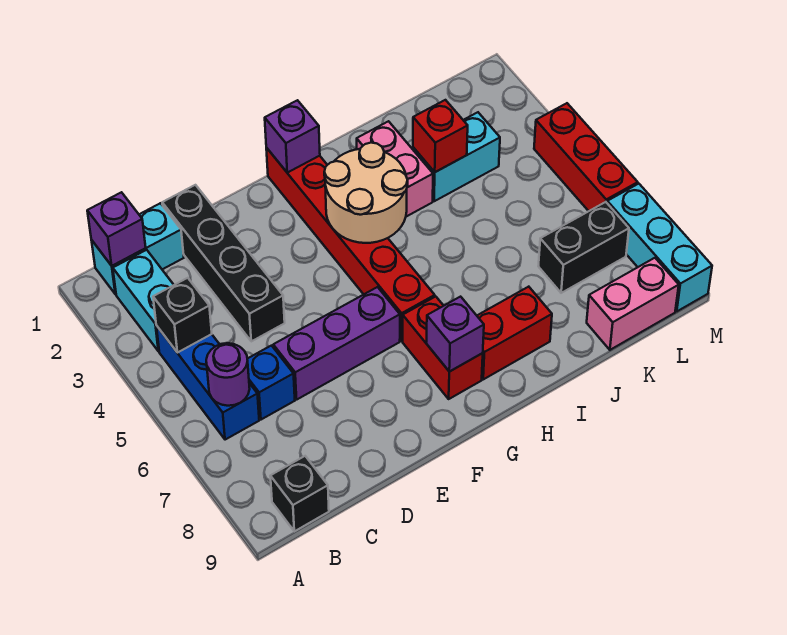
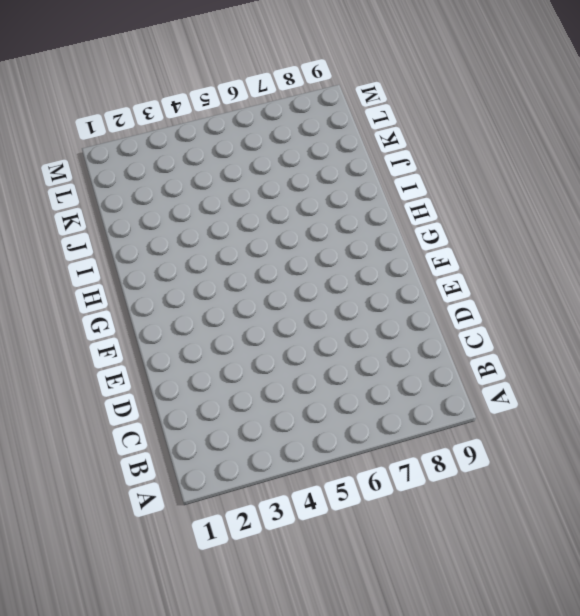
none -> cyan brick B1:C1 level 1
none -> cyan brick B2:B3 level 1
none -> blue brick B4:B6 level 1

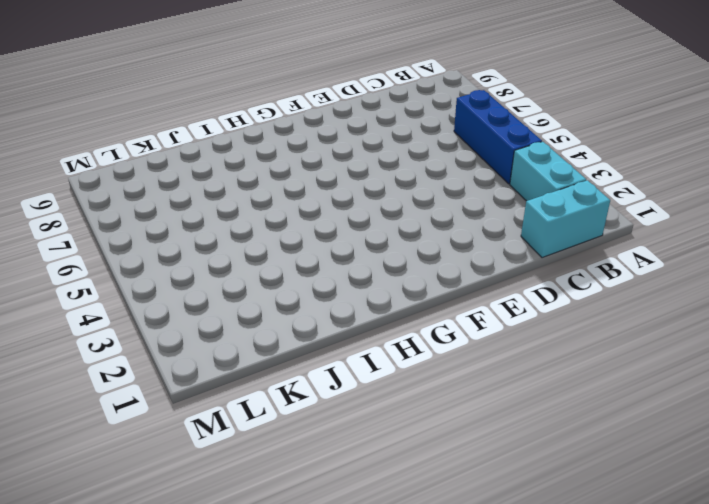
none -> black brick B9 level 1
none -> blue brick C6 level 1
none -> black brick D1:D4 level 1

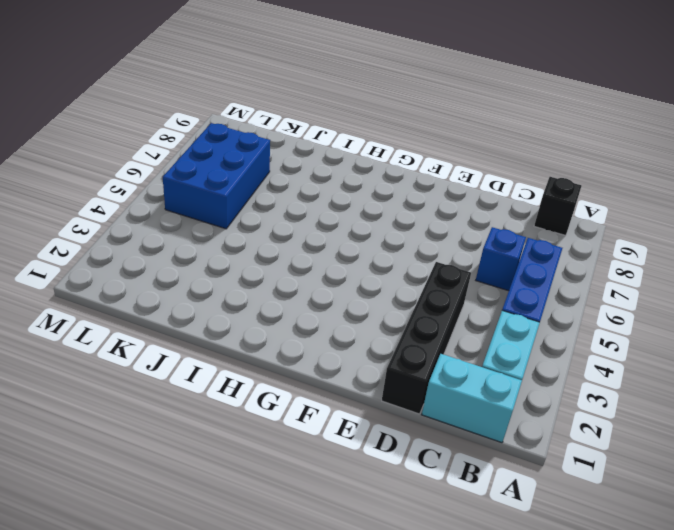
blue brick K5:L7 level 1 -> black brick K7:L7 level 1
none -> purple brick D6:F6 level 1
none -> red brick G1:G6 level 1
none -> red brick G7:G8 level 1

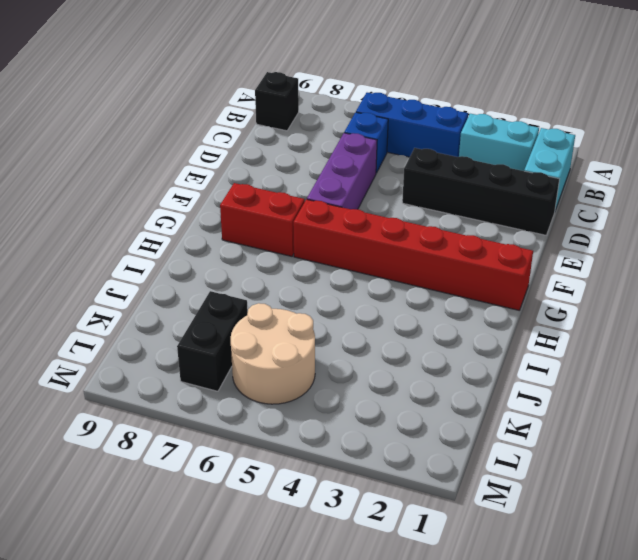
tan round brick K5:L6 level 1 -> tan round brick G3:H4 level 2
none -> red brick H8:I8 level 1
none -> pink brick I2:I3 level 1
none -> cyan brick J3:K3 level 1

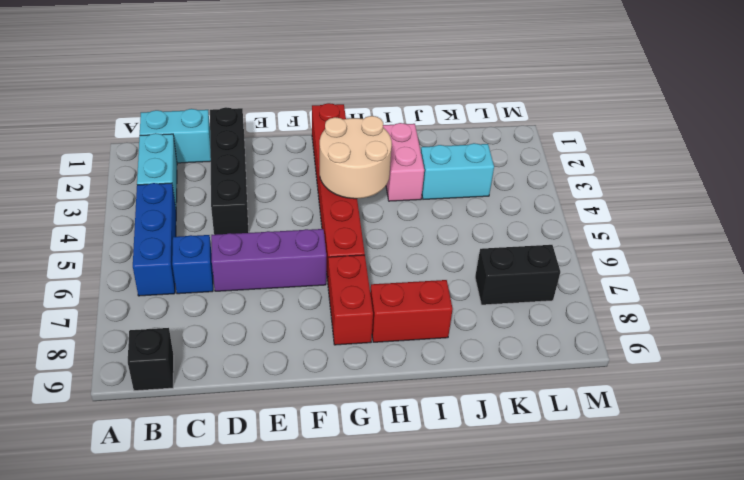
none -> pink brick K9:L9 level 1
none -> red brick M4:M6 level 1
none -> cyan brick M7:M9 level 1

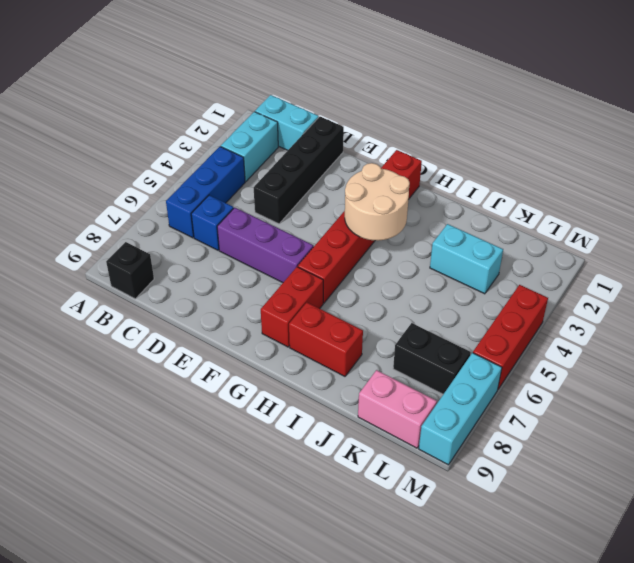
none -> pink brick I2:I3 level 1
none -> purple brick B1 level 2
none -> black brick B4 level 2

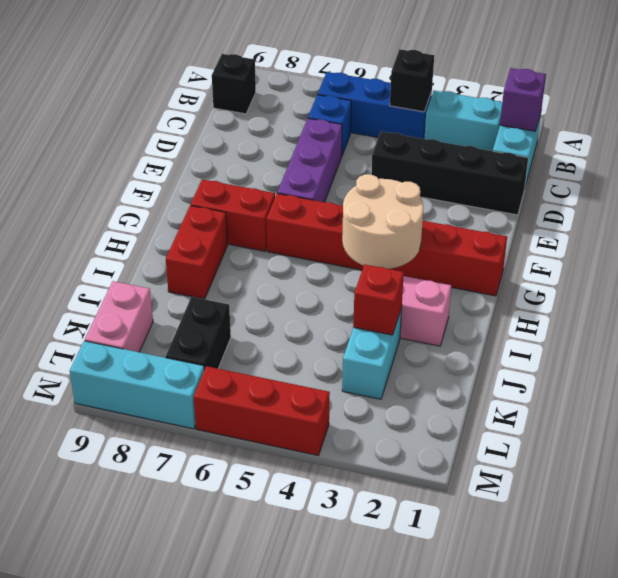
none -> purple round brick B6 level 2
none -> purple brick G1 level 2
none -> purple brick G8 level 2

